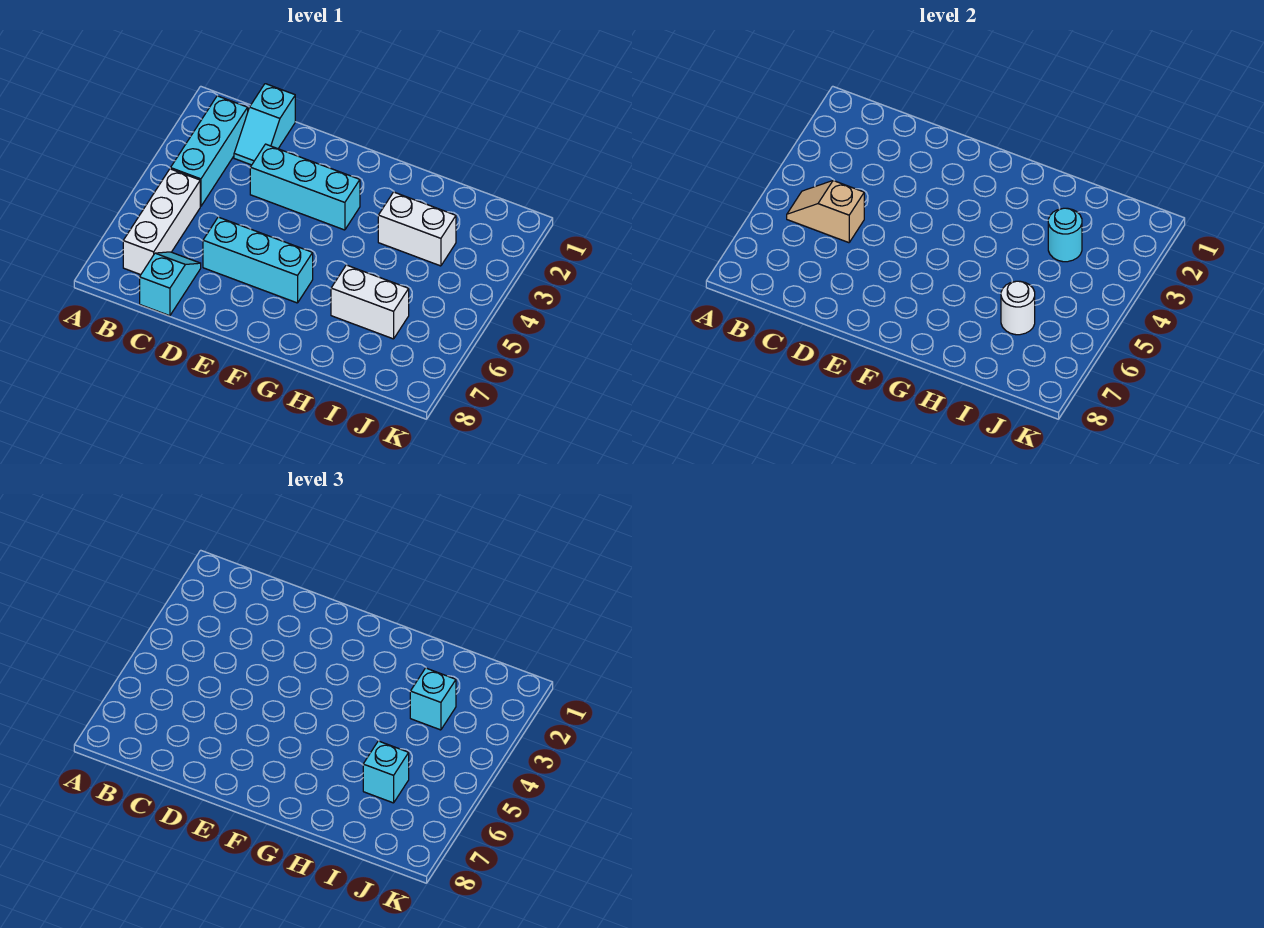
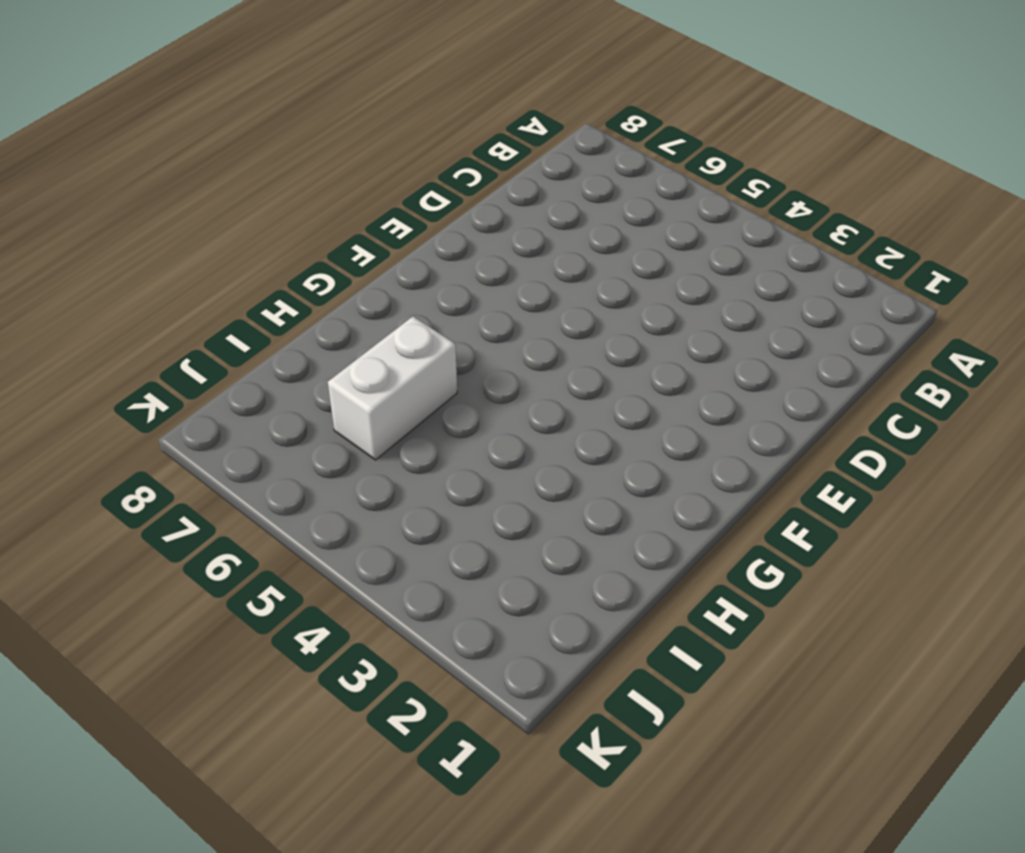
none -> cyan brick B2:B4 level 1
none -> white brick B5:B7 level 1
none -> cyan slope C1:C2 level 1 top 1

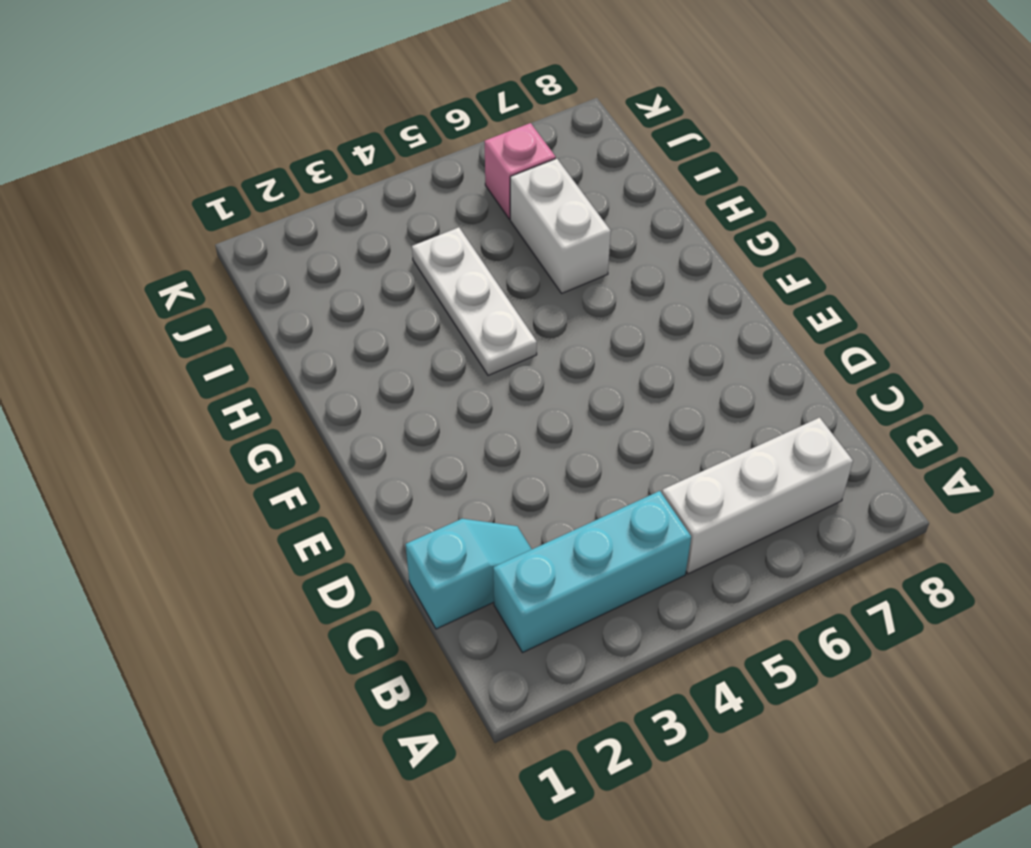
white plate G4:I4 level 1 -> none
pink brick J6 level 1 -> none
none -> cyan slope C7:C8 level 1 top 8
none -> cyan brick D3:F3 level 1
none -> cyan brick D6:F6 level 1

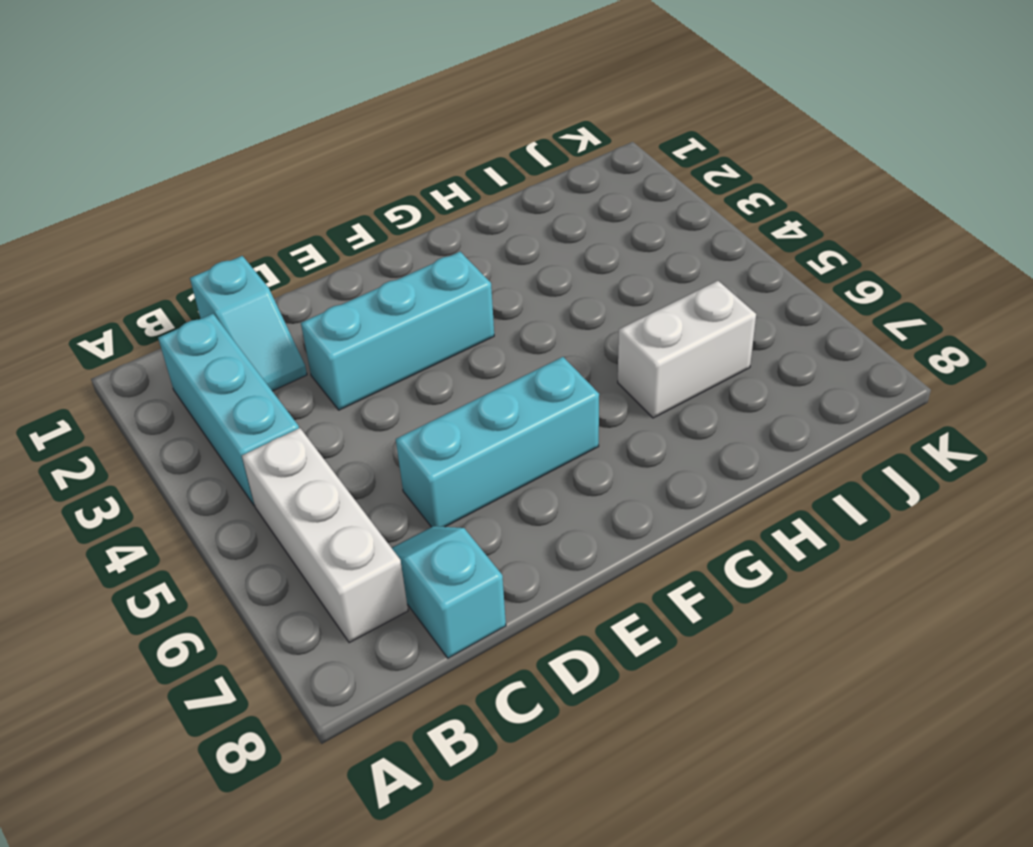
none -> white brick H3:I3 level 1
none -> tan slope B5:C5 level 2 top C
none -> cyan round brick I3 level 2

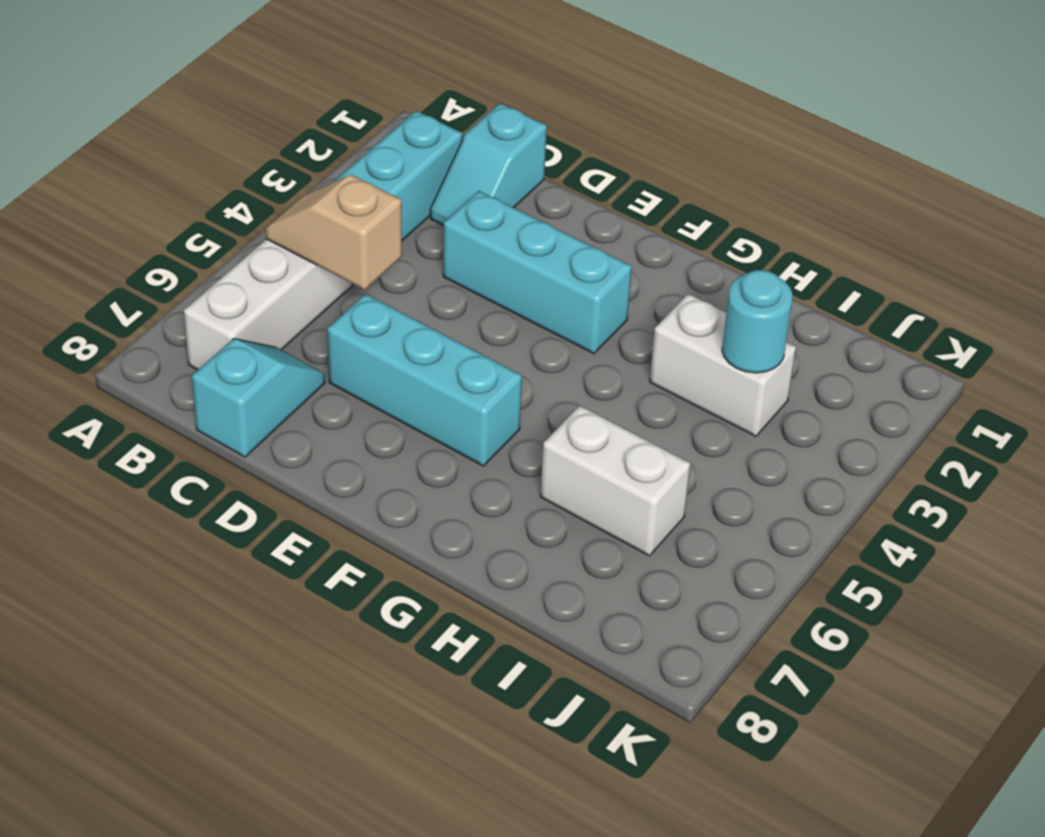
none -> white round brick I6 level 2
none -> cyan brick I3 level 3
none -> cyan brick I6 level 3

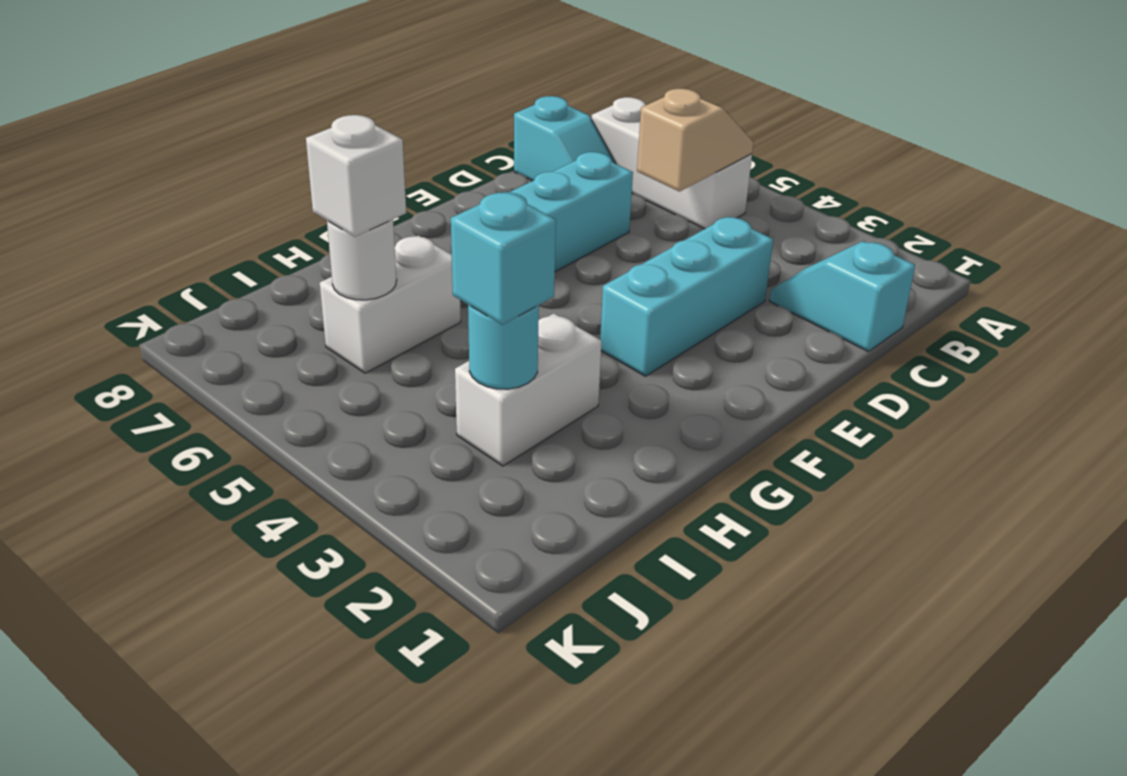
white brick I6 level 3 -> cyan brick I6 level 3
none -> cyan brick B2:B4 level 1

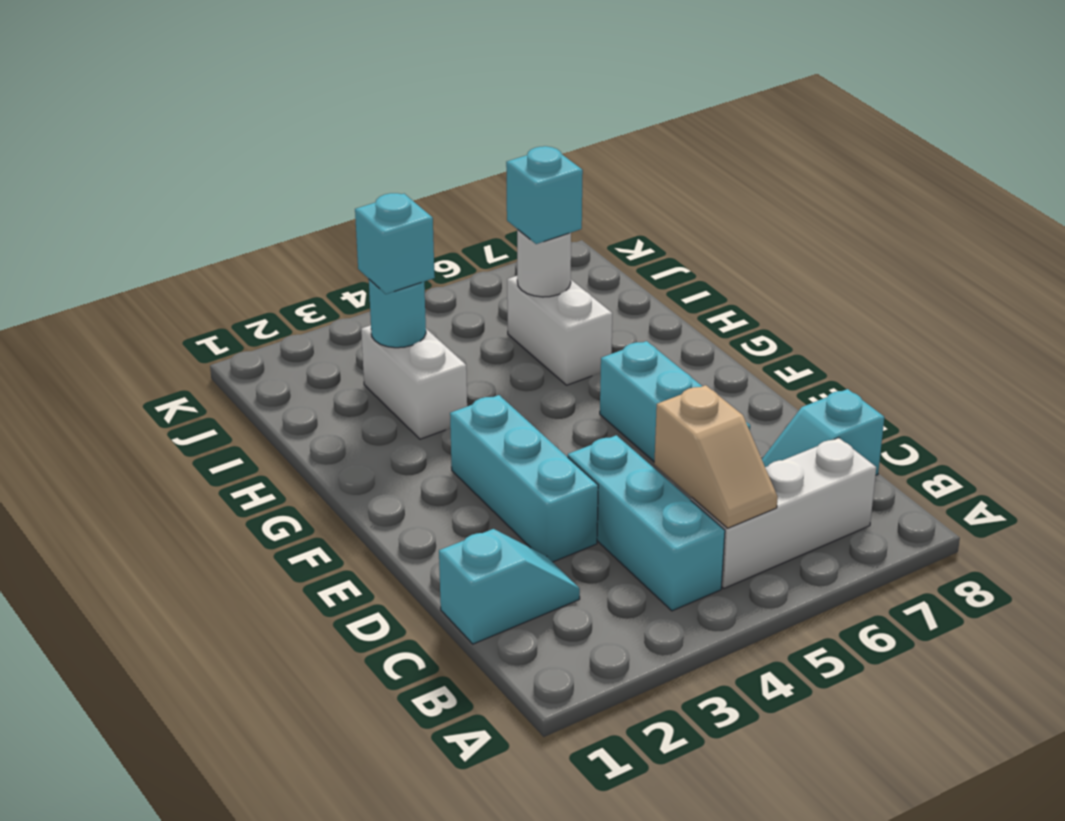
cyan brick B4:D4 level 1 -> cyan brick B2:B4 level 1

